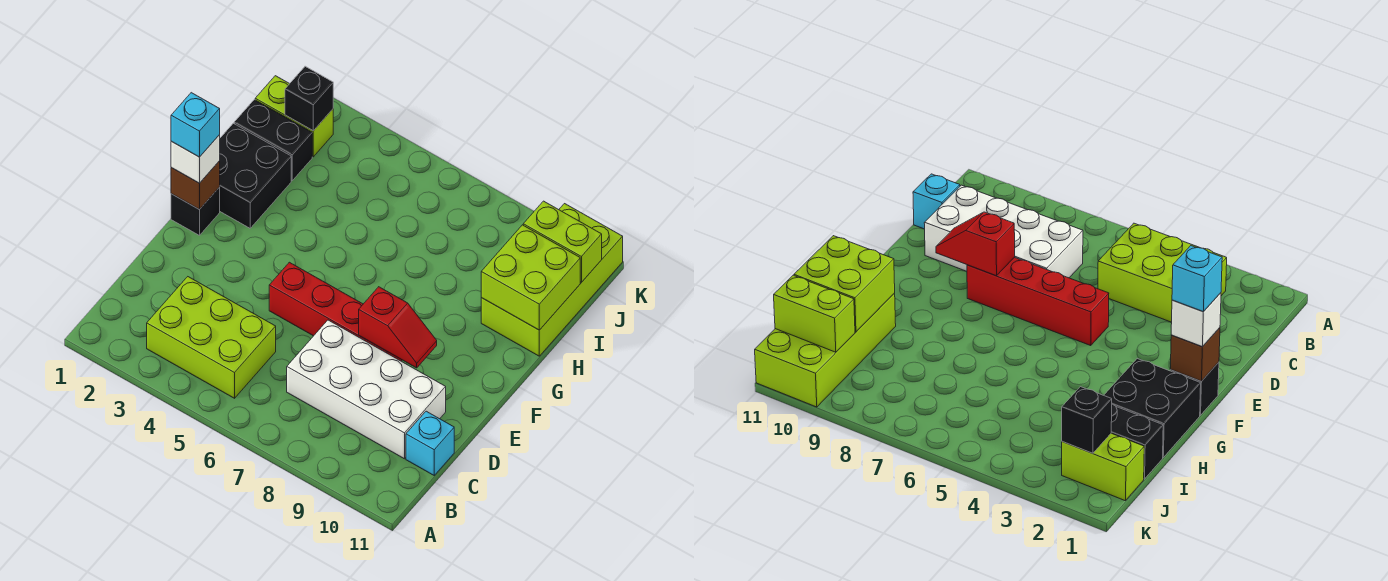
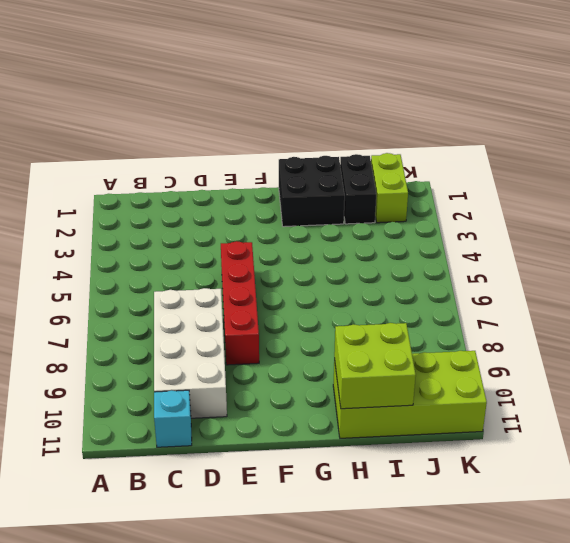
none -> lime brick B3:C5 level 1
none -> black brick F1 level 1
none -> red slope E8:E9 level 2 top 8

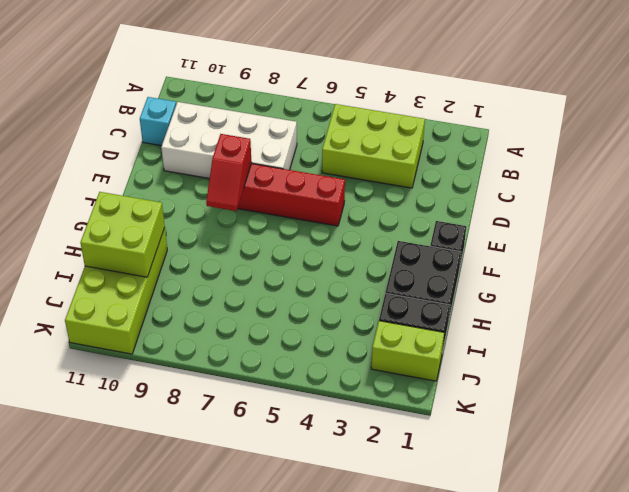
red slope E8:F8 level 2 top E -> red slope E8:E9 level 2 top 8
none -> brown brick F1 level 2
none -> black brick J2 level 2
none -> lime brick J10:J11 level 2

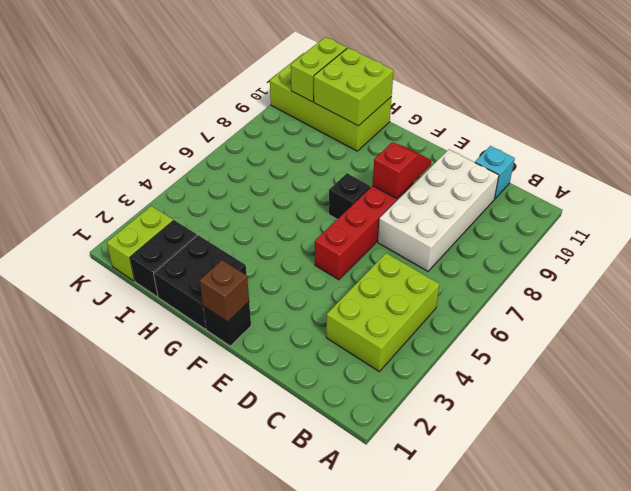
black brick F7 level 1 -> black brick J2 level 2
none -> white brick F1 level 3
none -> cyan brick F1 level 4

